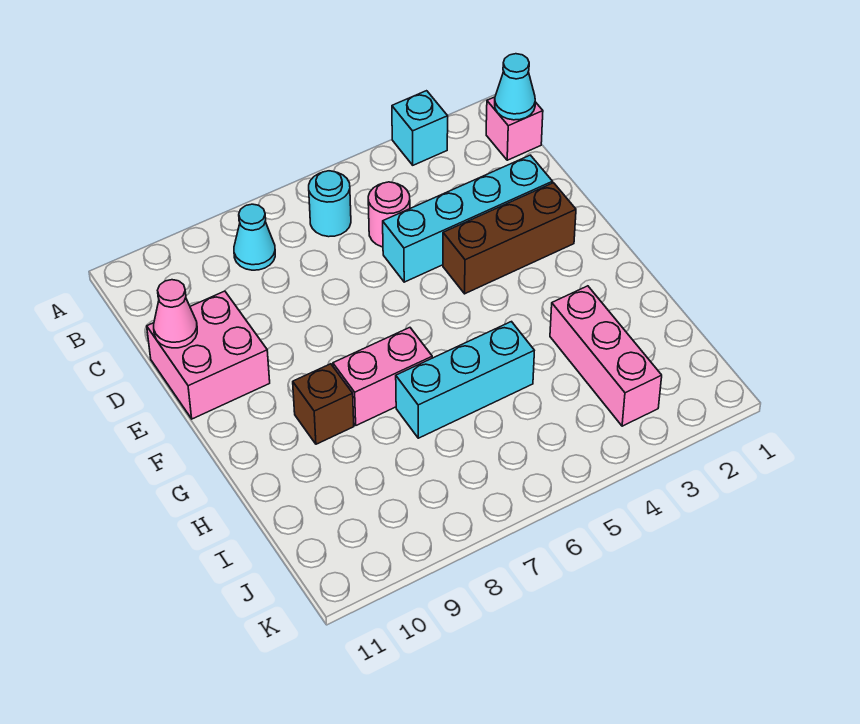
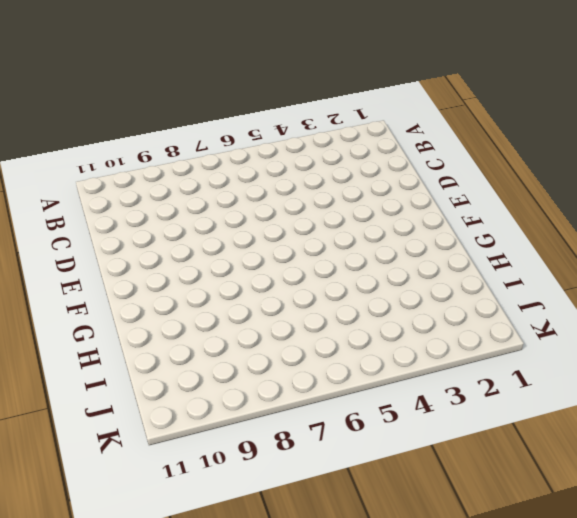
none -> cyan brick A3 level 1
none -> pink brick B1 level 1
none -> cyan round brick B6 level 1

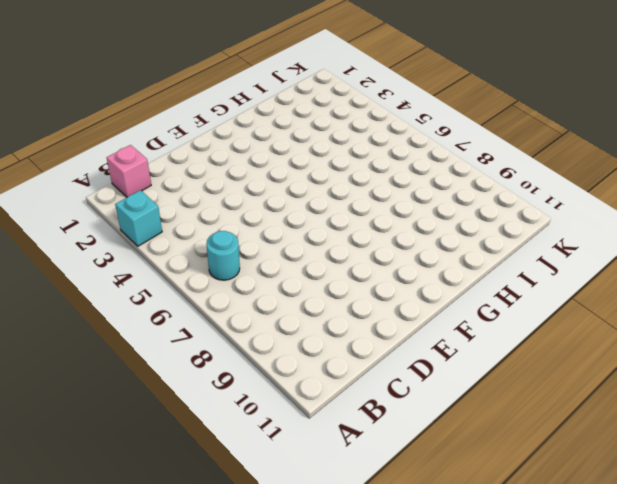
none -> cyan cone B8 level 1
none -> pink round brick C5 level 1
none -> cyan brick D2:D5 level 1

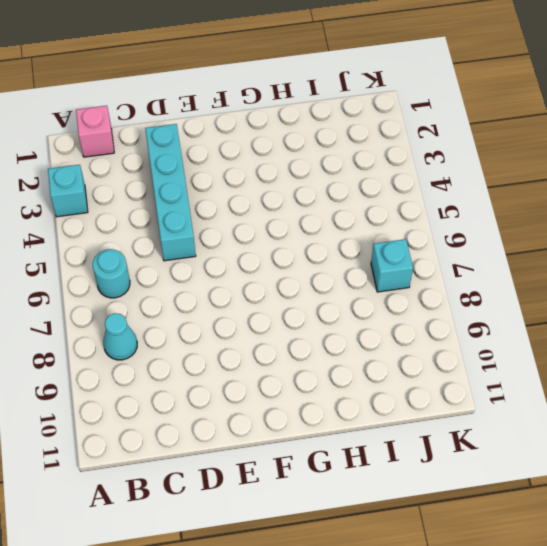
cyan brick J7 level 1 -> none
none -> pink round brick C5 level 1
none -> pink brick D10:E11 level 1
none -> brown brick E2:E4 level 1

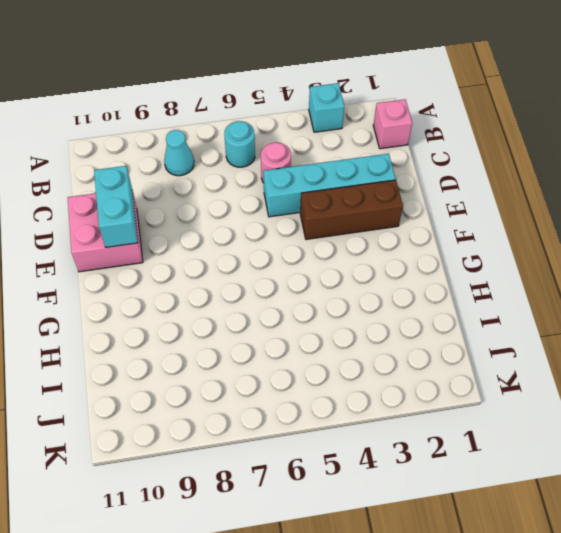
cyan brick D10:E10 level 2 -> none
none -> pink brick G7:G8 level 1
none -> brown brick G9 level 1
none -> pink brick H3:J3 level 1

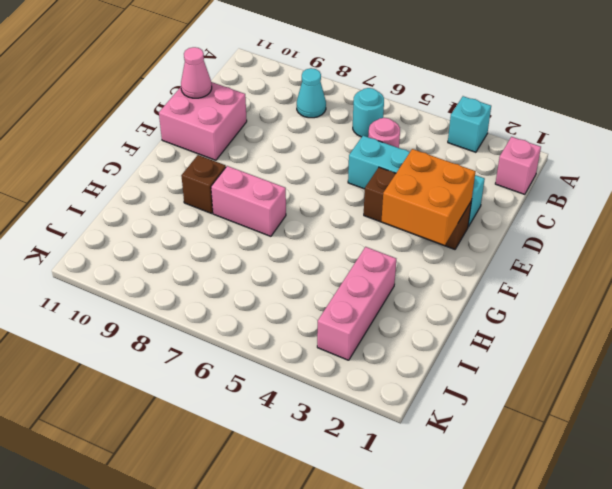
orange brick E2:F3 level 2 -> none
none -> cyan brick H5:H7 level 1
none -> cyan cone B1 level 2

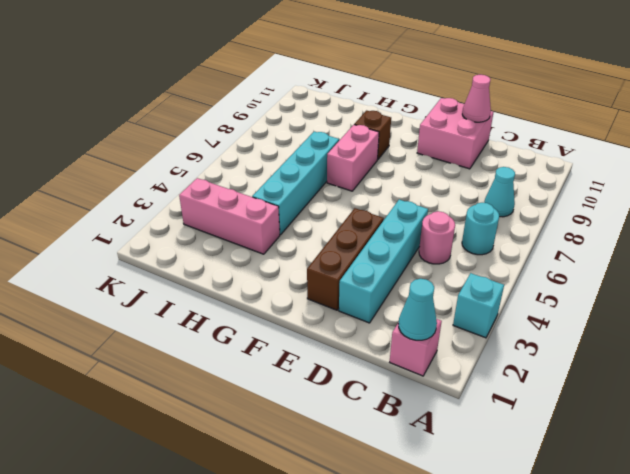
cyan brick H4:H7 level 1 -> cyan brick H5:H7 level 1

